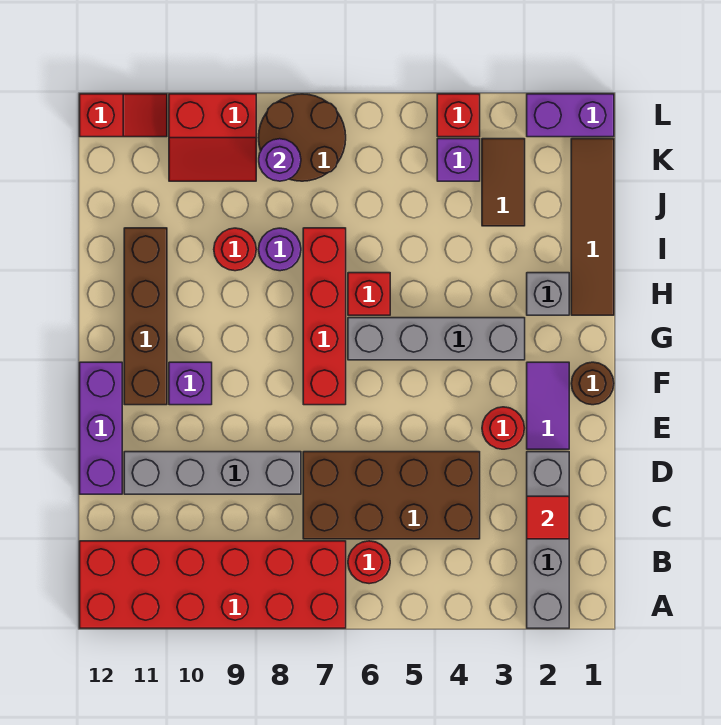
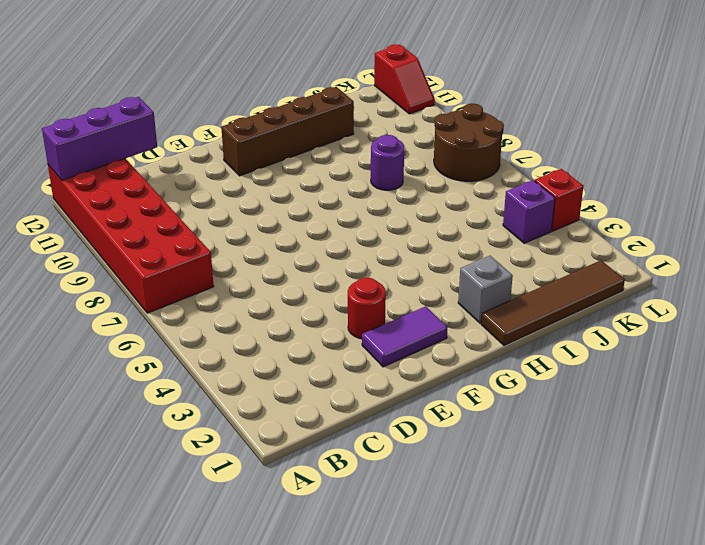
purple brick A12:C12 level 2 -> purple brick D12:F12 level 1
none -> grey brick A2:D2 level 1
none -> red round brick B6 level 1
none -> brown brick C4:D7 level 1

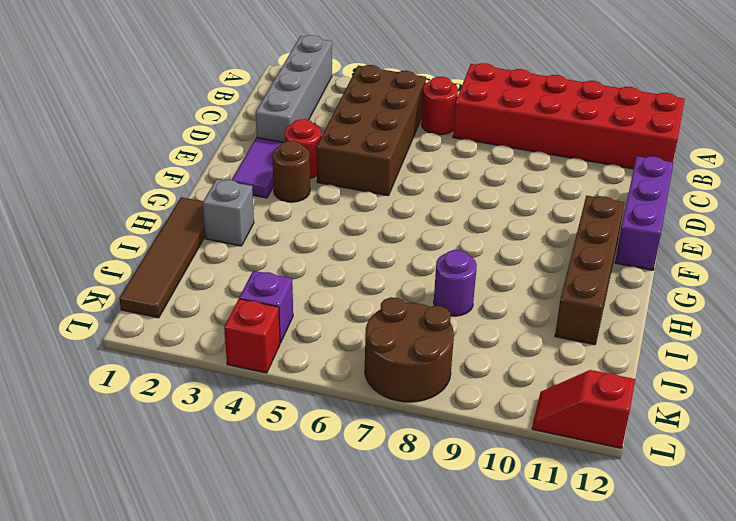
brown brick B4:E5 level 1 -> brown brick C4:D7 level 1
brown round brick F3 level 1 -> brown round brick F1 level 1
none -> grey brick D8:D11 level 1
none -> red brick F7:I7 level 1
none -> purple brick F10 level 1

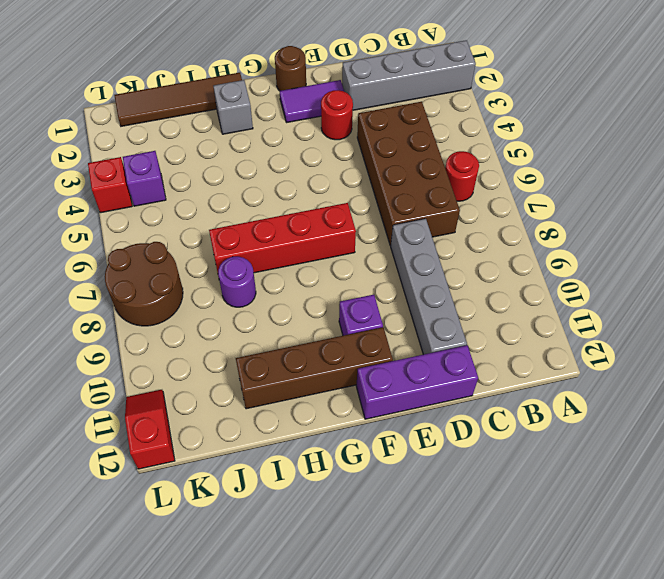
none -> red brick A7:B12 level 1
none -> grey brick G3:G6 level 1
none -> red brick H6 level 1

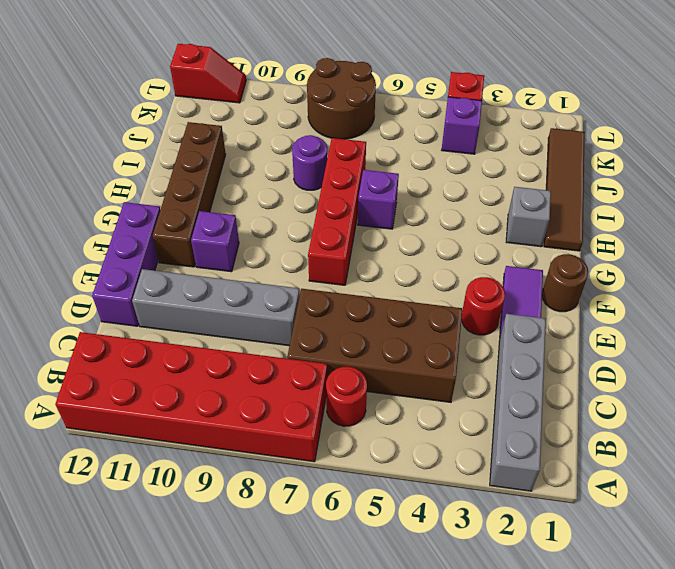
purple brick H6 level 1 -> red brick H6 level 1
none -> grey brick G3:G6 level 1
none -> red round brick I9 level 1
none -> brown tile J3:K3 level 1

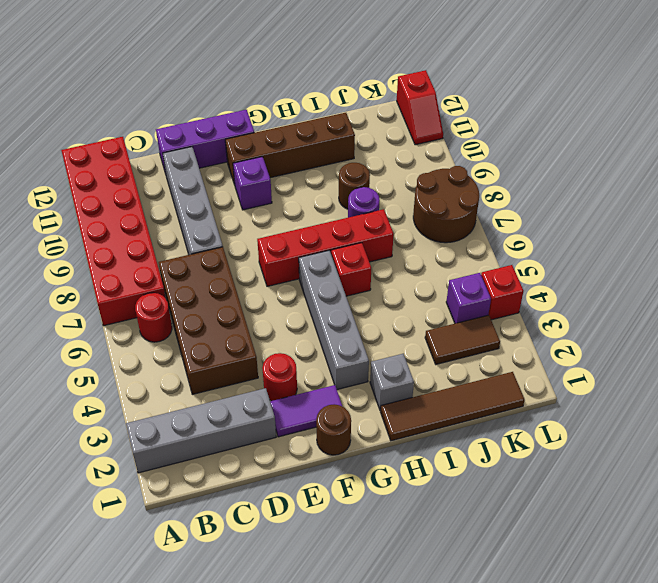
brown round brick I9 level 1 -> red round brick I9 level 1
none -> red slope K9:L10 level 1 top L
none -> purple brick L1:L2 level 1
none -> red tile C2 level 2

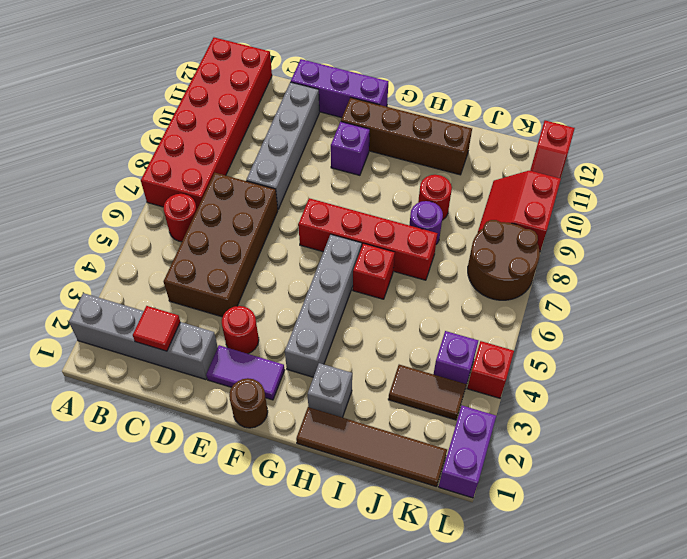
none -> purple round brick K8 level 2

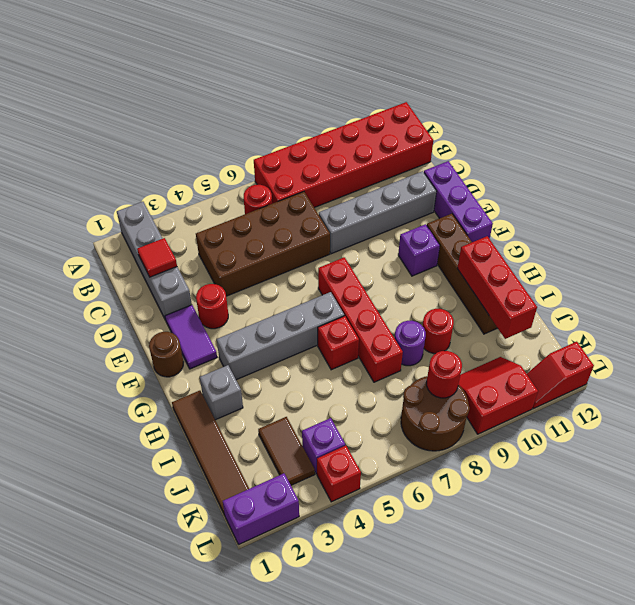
red brick H11:J11 level 2 -> none
red round brick K8 level 2 -> purple round brick K8 level 2

